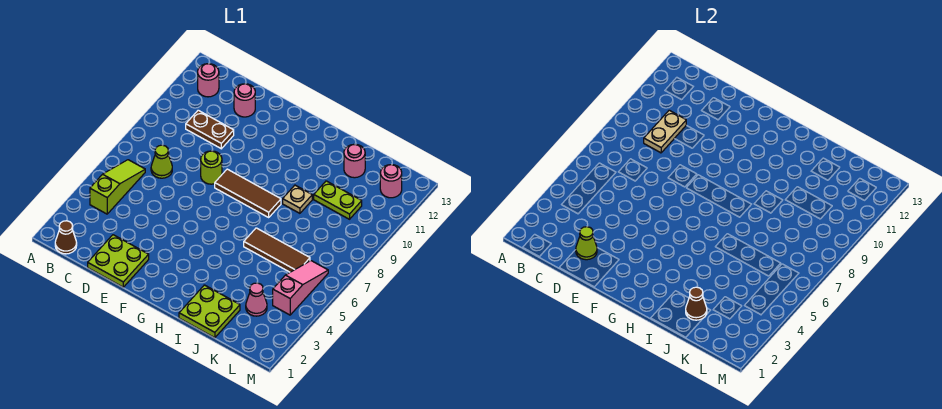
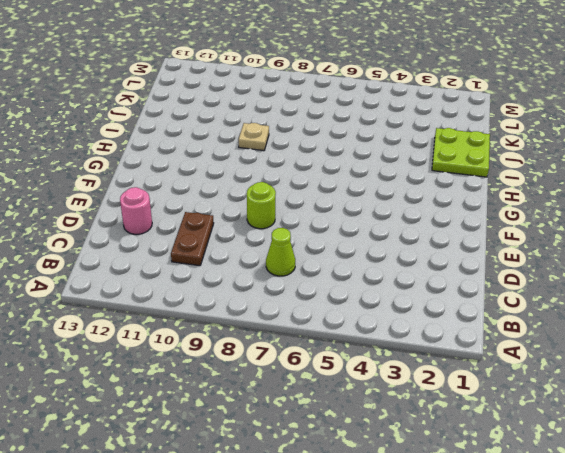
none -> brown cone B1 level 1
none -> lime slope B4:B6 level 1 top 4
none -> pink round brick B12 level 1

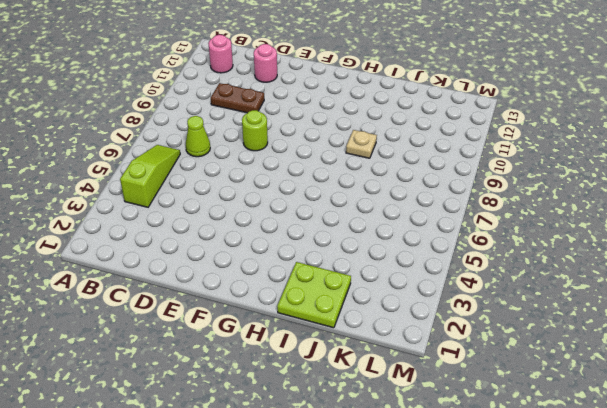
none -> brown cone B1 level 1
none -> lime plate D1:E2 level 1
none -> brown tile F8:H8 level 1

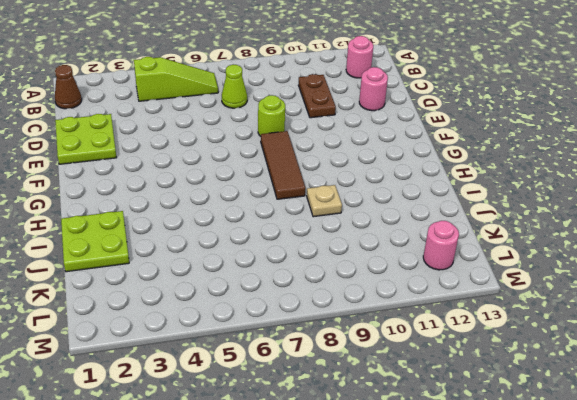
none -> brown tile I6:K6 level 1
none -> lime plate J10:K10 level 1
none -> pink round brick J12 level 1

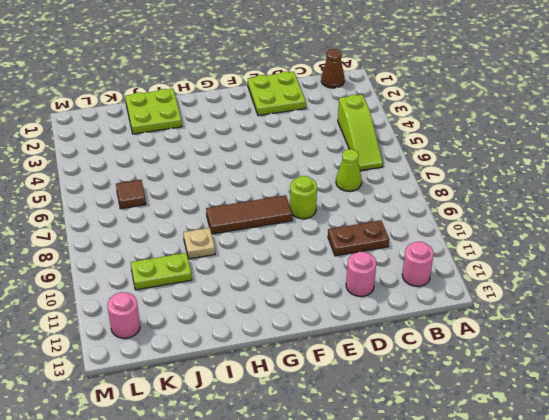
brown tile K6 level 1 -> brown tile I6:K6 level 1
none -> pink round brick J12 level 1
none -> pink cone K3 level 1
none -> pink slope L4:L6 level 1 top 4

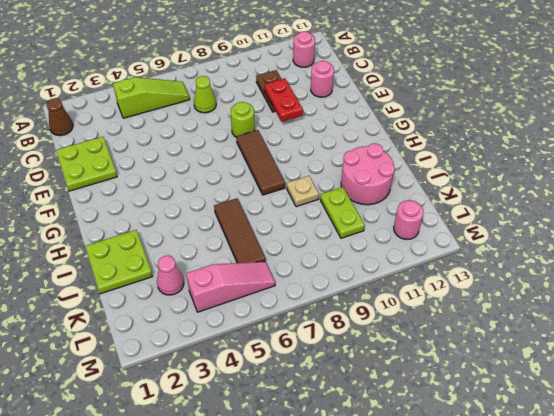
red plate D10:E10 level 2 -> none
pink round brick I11:J12 level 1 -> pink round brick J12 level 1
none -> tan plate C9:C10 level 2
none -> lime cone D2 level 2
none -> brown cone J2 level 2

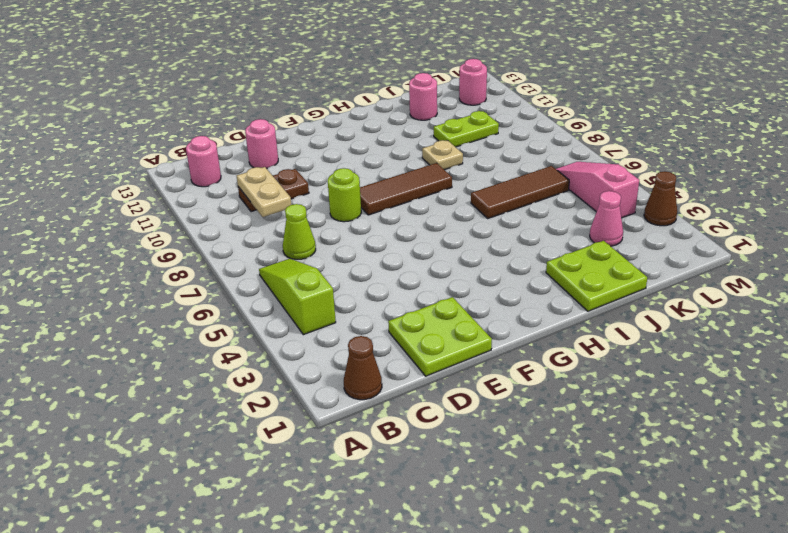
brown cone M3 level 1 -> brown cone J2 level 2
none -> lime cone D2 level 2

